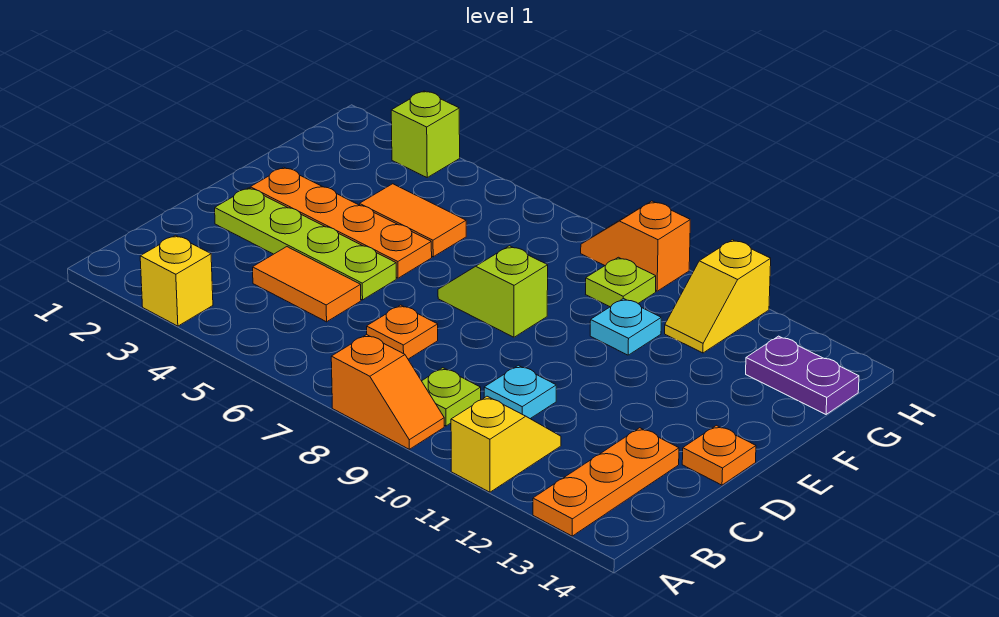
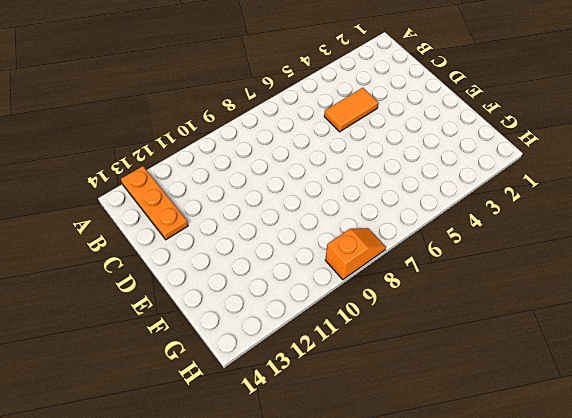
none -> yellow brick A3 level 1
none -> orange slope A8:A9 level 1 top 8
none -> yellow slope A11:B11 level 1 top A

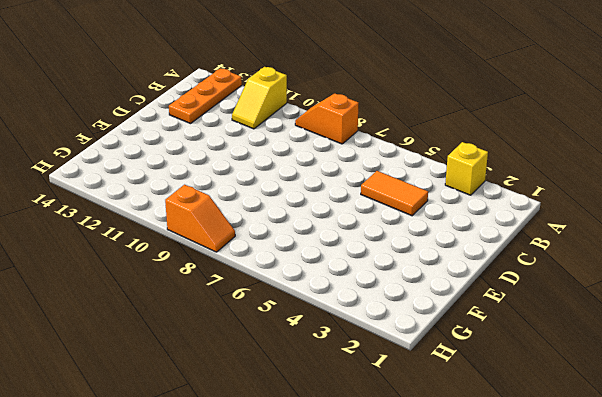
none -> lime plate B9 level 1
none -> orange plate C7 level 1
none -> cyan plate C10 level 1

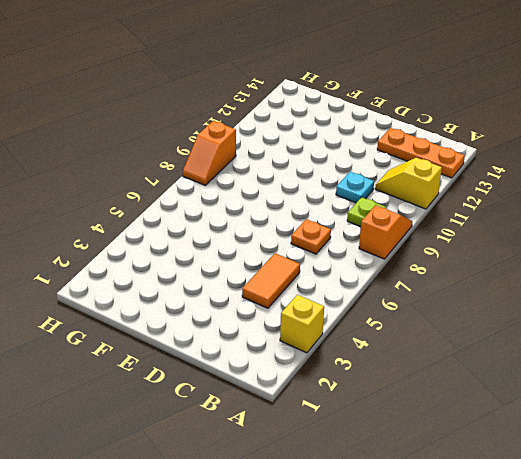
none -> lime plate D2:D5 level 1
none -> orange plate D14 level 1
none -> orange plate E2:E5 level 1

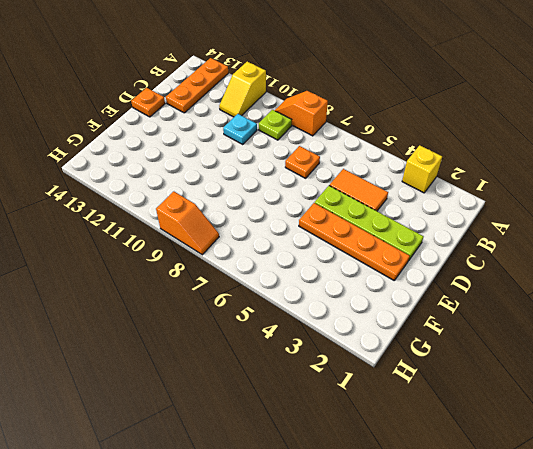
none -> lime slope E7:E8 level 1 top 8
none -> orange tile F4:F5 level 1
none -> cyan plate F10 level 1

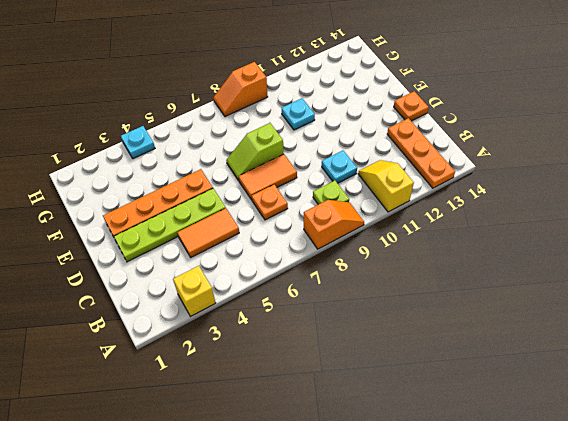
orange tile D7:D8 level 1 -> orange tile F4:F5 level 1
cyan plate H4 level 1 -> none
none -> lime plate G9 level 1
none -> yellow slope G11:H11 level 1 top H
none -> purple plate G13:G14 level 1

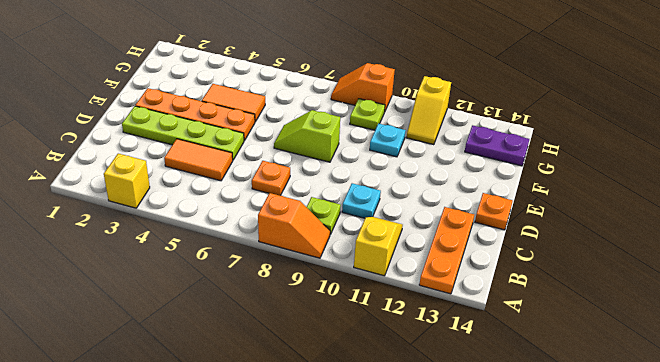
none -> lime brick H3 level 1

